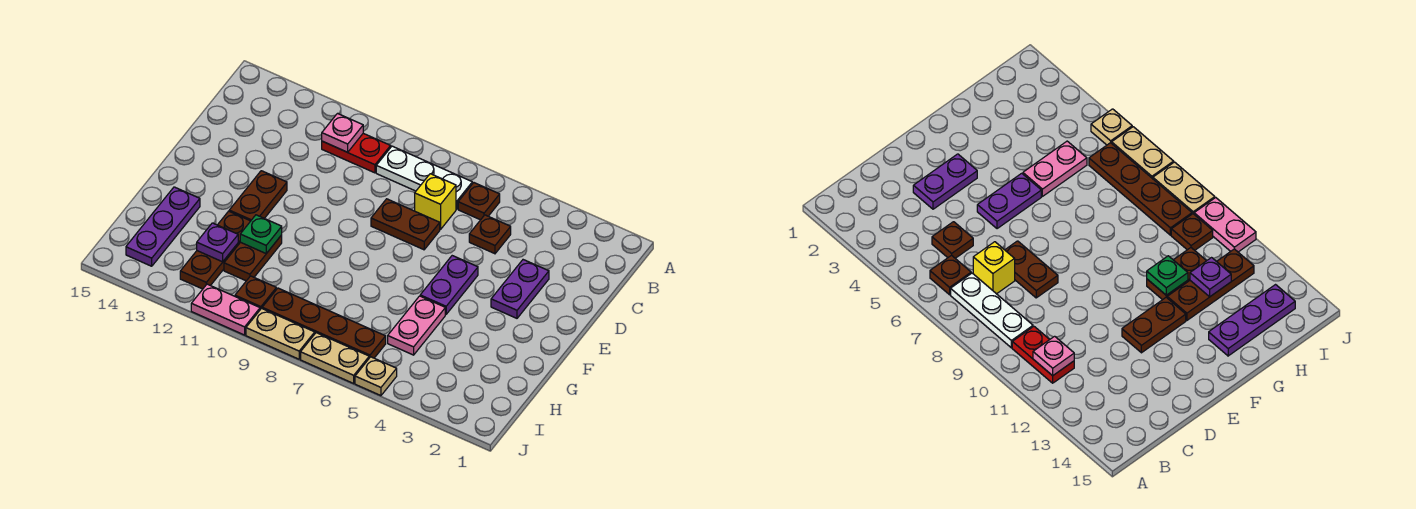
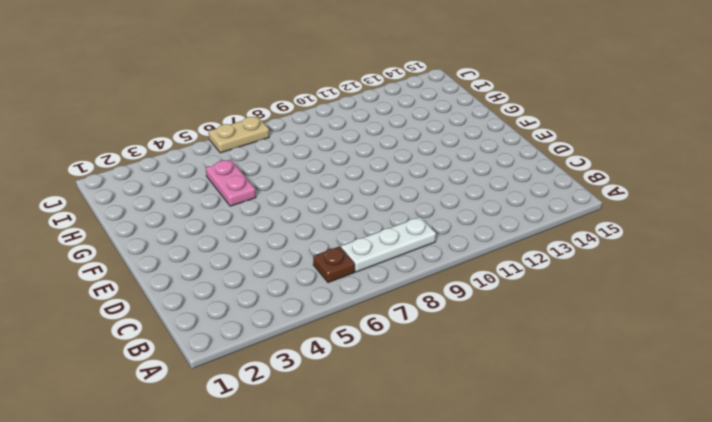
none -> red plate B10:B11 level 1
none -> brown plate C5 level 1
none -> yellow brick C7 level 1

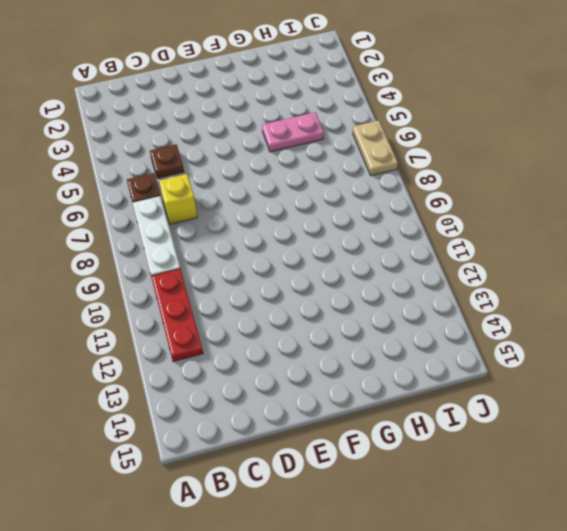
red plate B10:B12 level 1 -> red plate B10:B11 level 1
none -> purple plate D3:E3 level 1
none -> brown plate D7:D8 level 1
none -> purple plate E5:F5 level 1

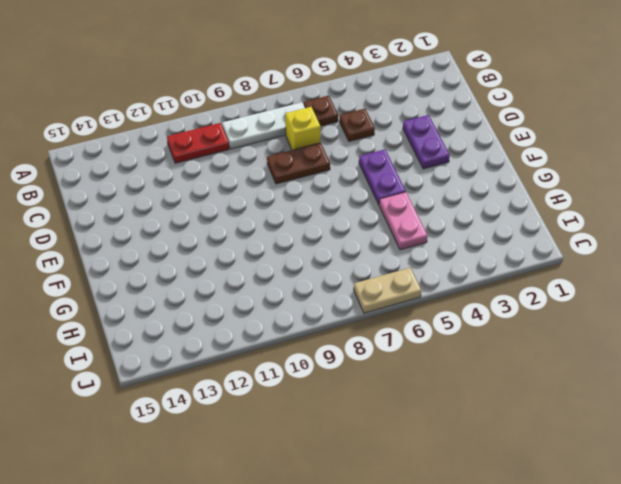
none -> brown plate E12:F12 level 1
none -> brown plate G11:H11 level 1
none -> brown plate G12:I12 level 1

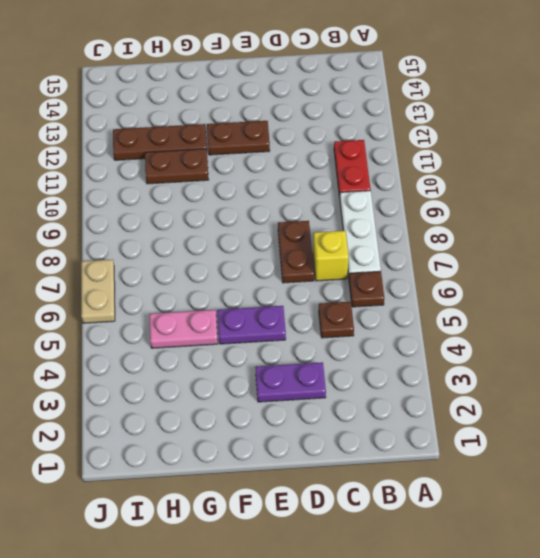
none -> purple plate G14:I14 level 1
none -> brown plate I6:I9 level 1
none -> brown plate I10 level 1

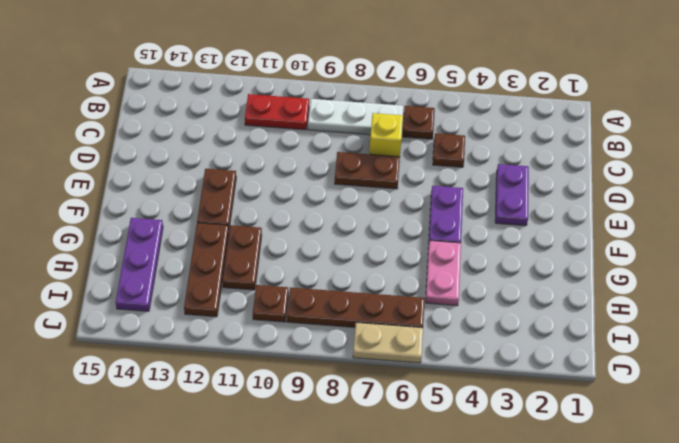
none -> tan plate J5 level 1
none -> tan plate J8:J9 level 1
none -> pink plate J10:J11 level 1

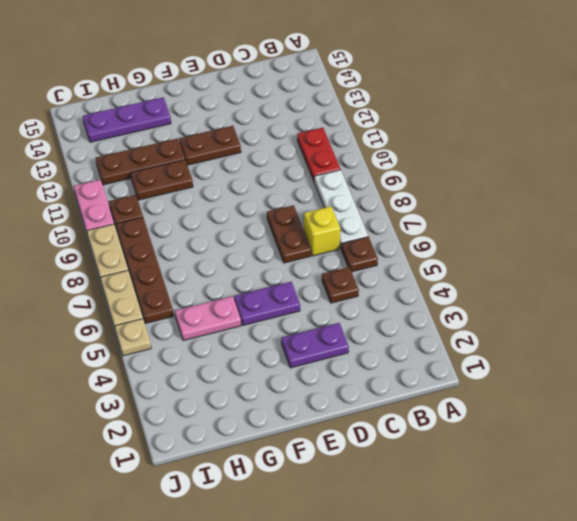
none -> pink plate B11 level 2
none -> green plate G11 level 2
none -> purple plate H12 level 2

